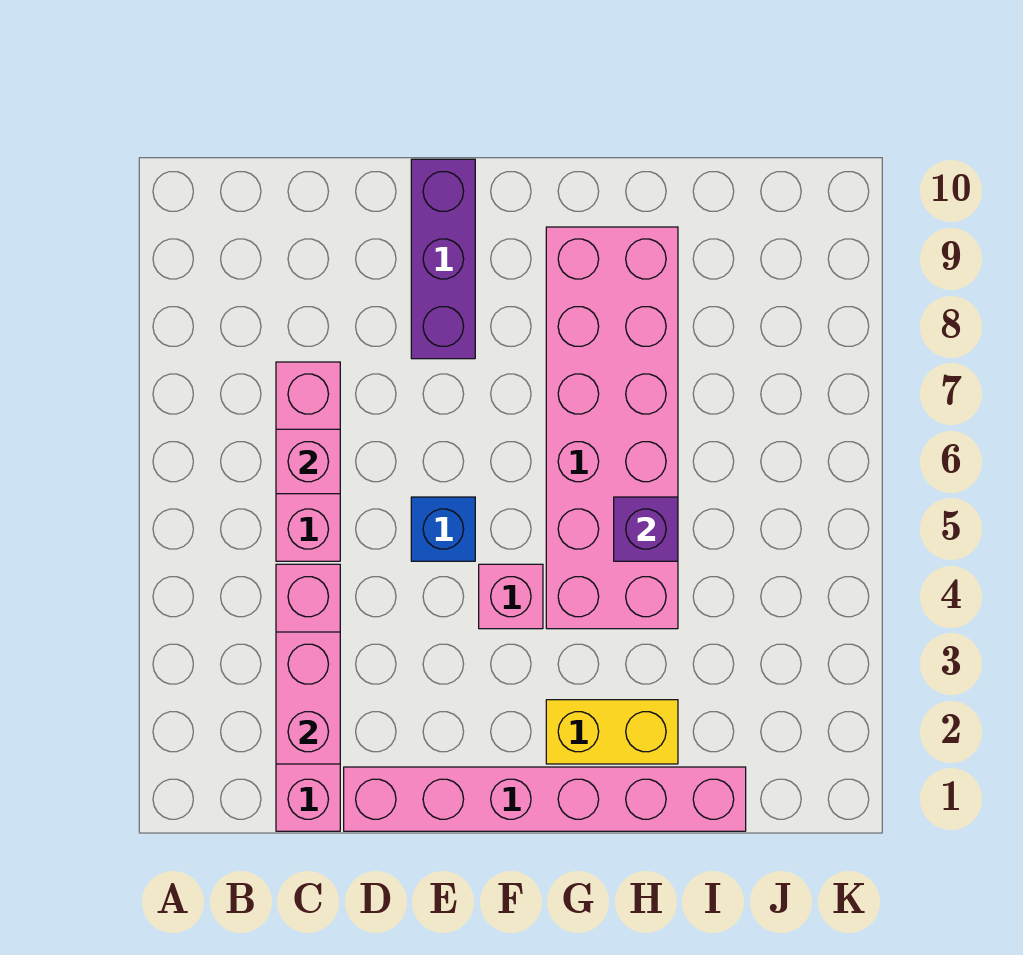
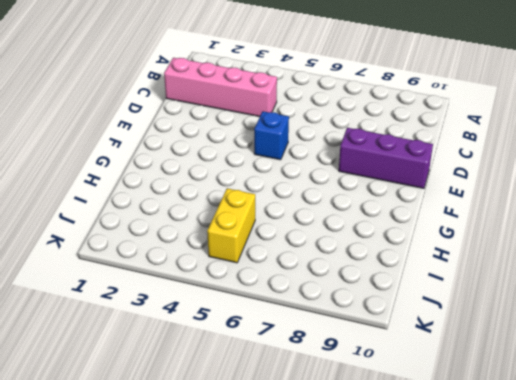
yellow brick I5:J5 level 1 -> yellow brick G2:H2 level 1
none -> pink brick C5:C7 level 1
none -> pink brick D1:I1 level 1

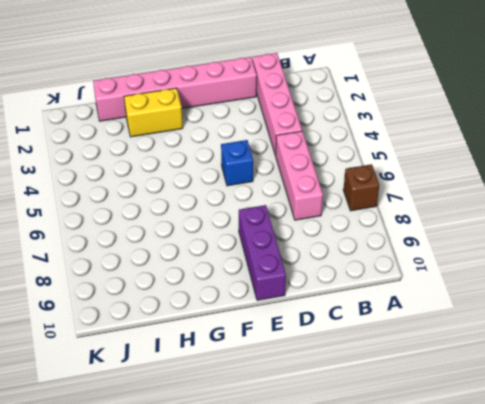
brown brick A7 level 1 -> none
none -> pink brick F4 level 1
none -> pink brick G4:H9 level 1

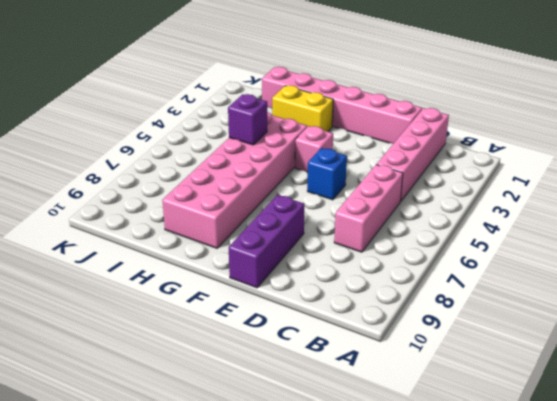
none -> pink brick C2:C3 level 2
none -> pink brick C6 level 2

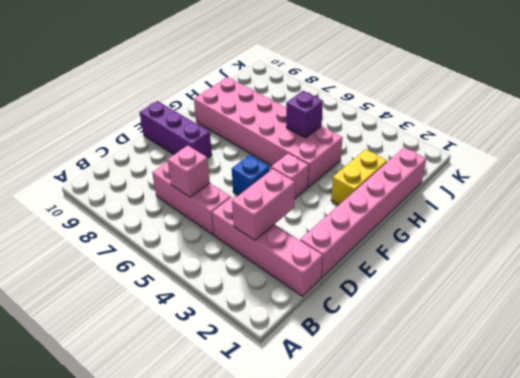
pink brick C3:D3 level 2 -> pink brick C2:C3 level 2

